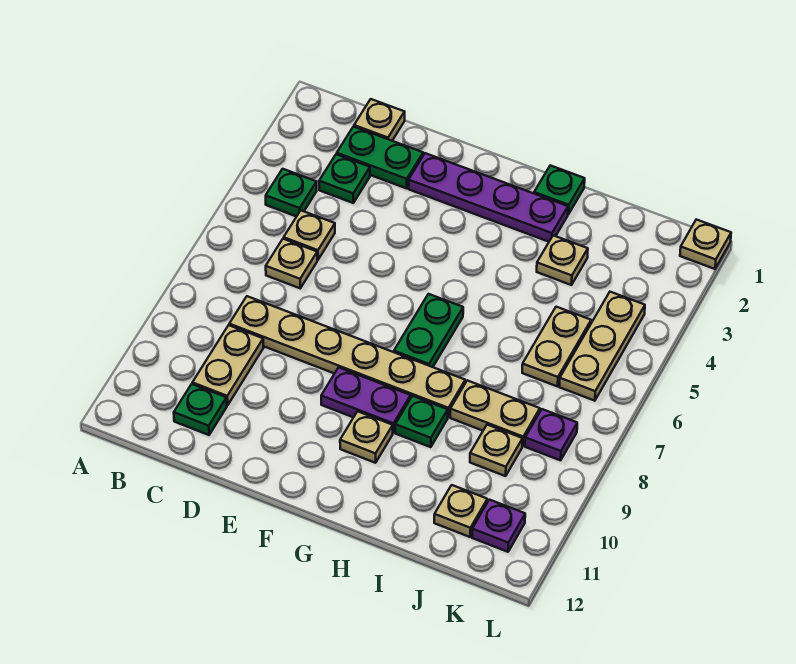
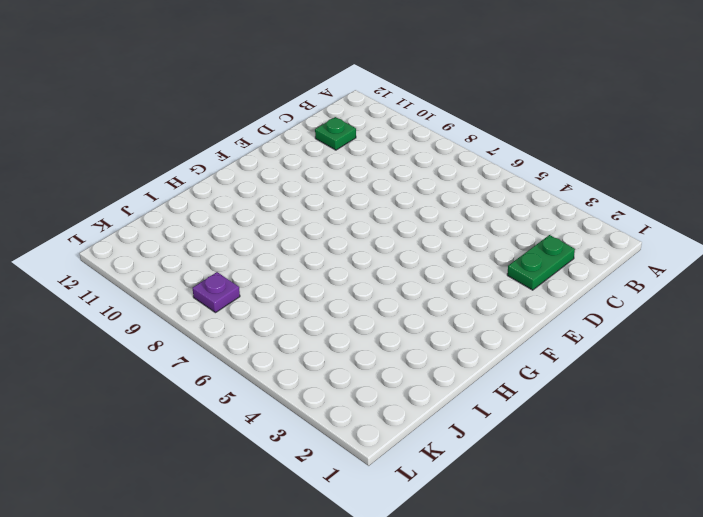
none -> green plate B4 level 1
none -> tan plate C1 level 1
none -> green plate C3 level 1

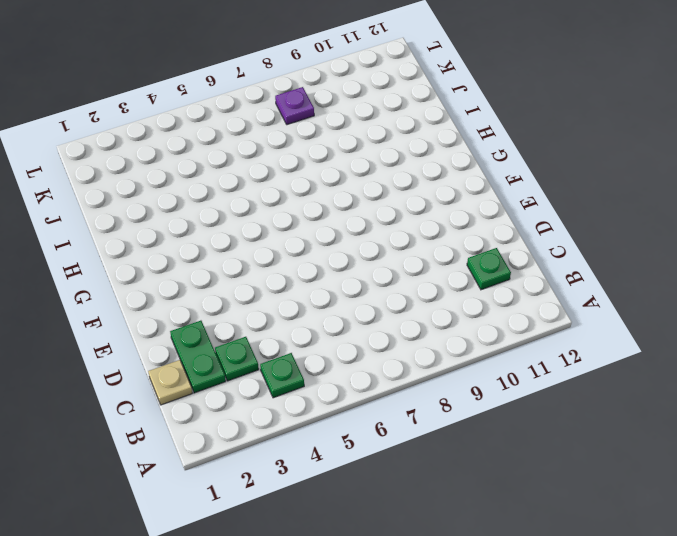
none -> tan plate C5 level 1
none -> tan plate C6 level 1
none -> tan plate C8:H8 level 1

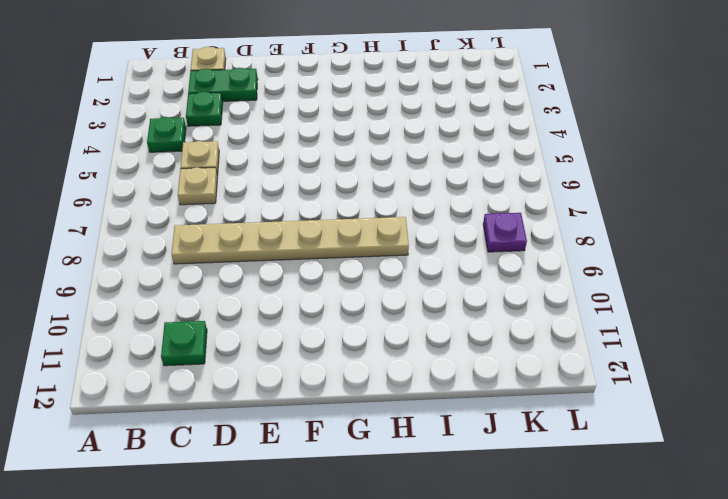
none -> tan plate C9:C10 level 1
none -> purple plate E2:H2 level 1
none -> purple plate F9:G9 level 1

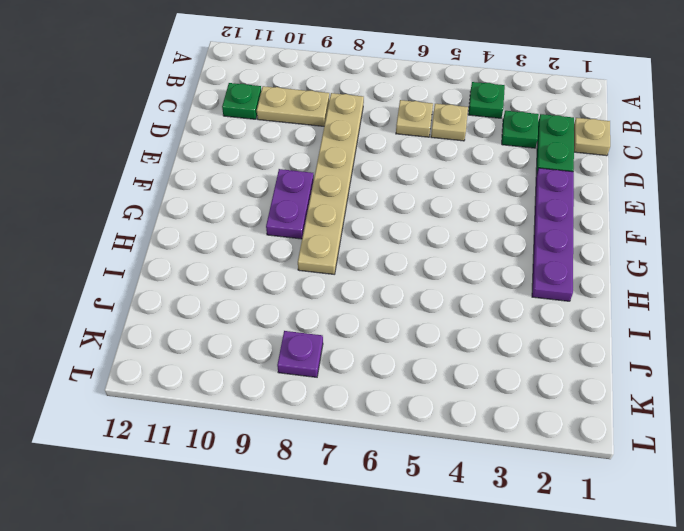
none -> green plate G6:G7 level 1
none -> tan plate G10 level 1
none -> green plate H1 level 1

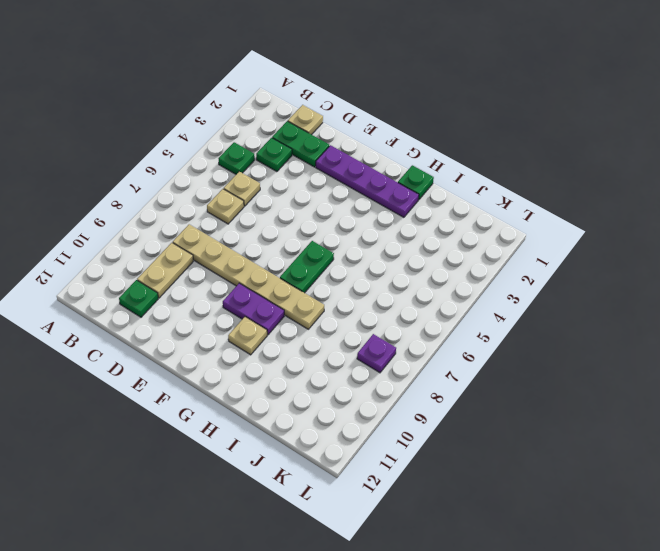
none -> green plate H9 level 1
none -> tan plate I3 level 1
none -> tan plate I8:J8 level 1

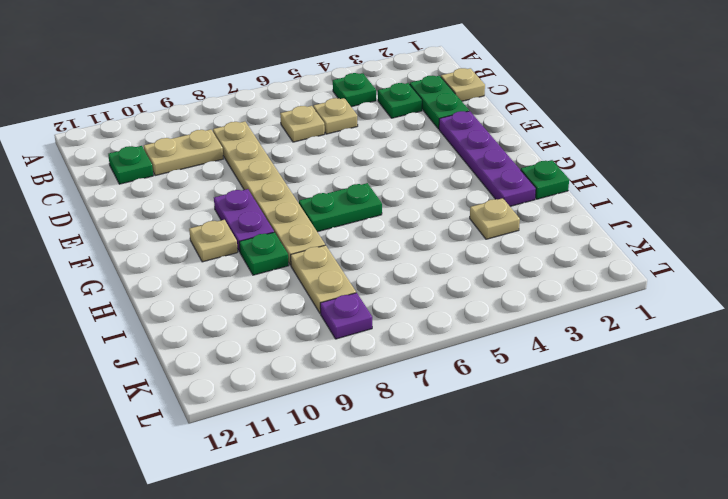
none -> tan plate J5:J6 level 1
none -> tan plate J9 level 1
none -> tan plate J11 level 1

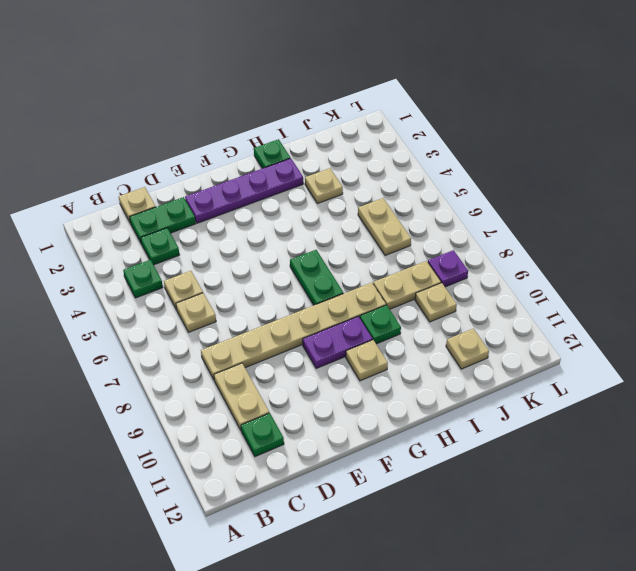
none -> tan plate K4:K6 level 1
none -> purple plate K11 level 1
none -> tan plate L1 level 1

